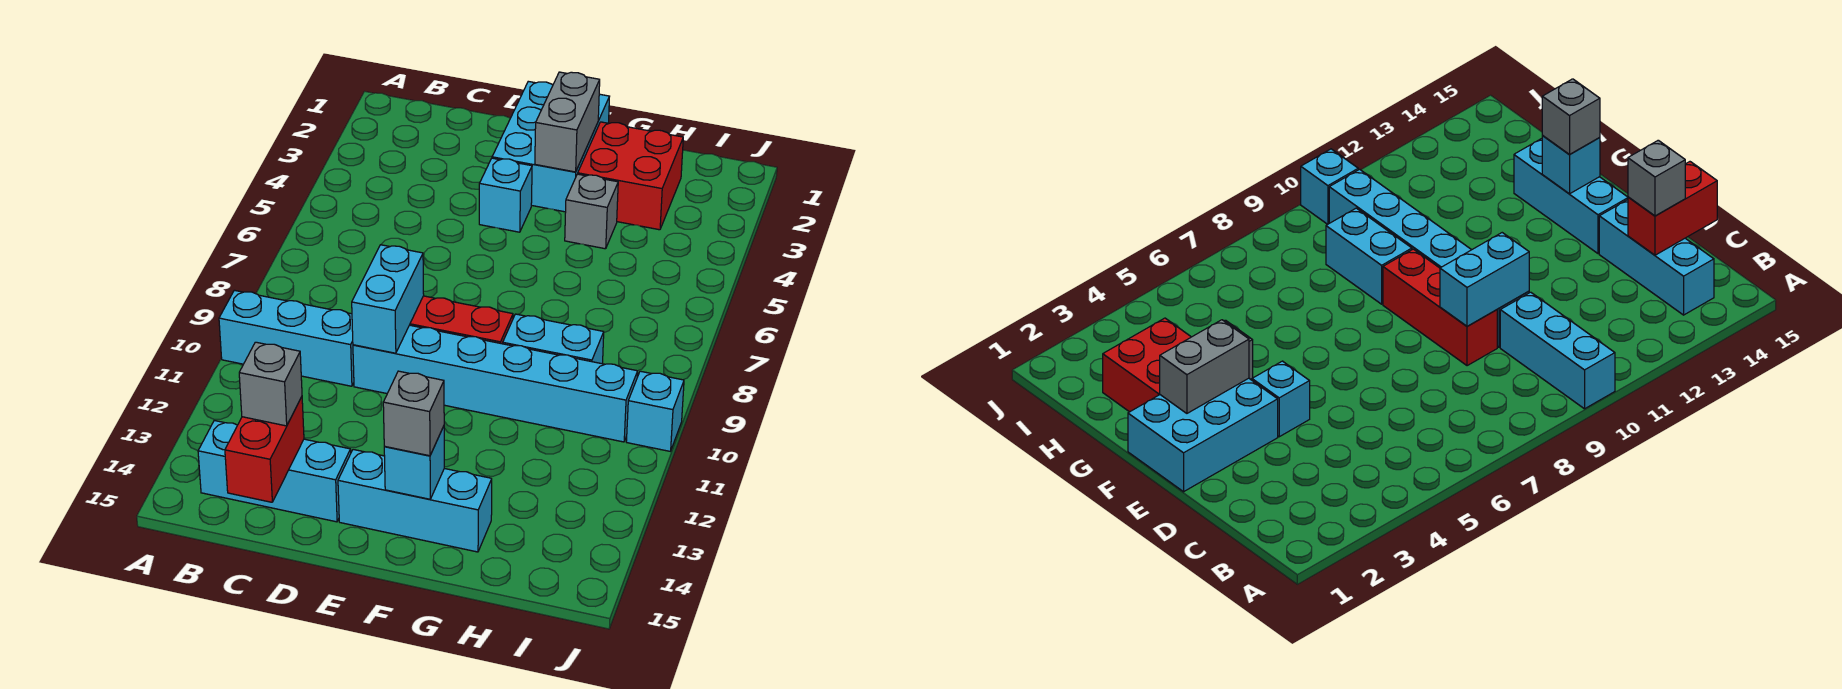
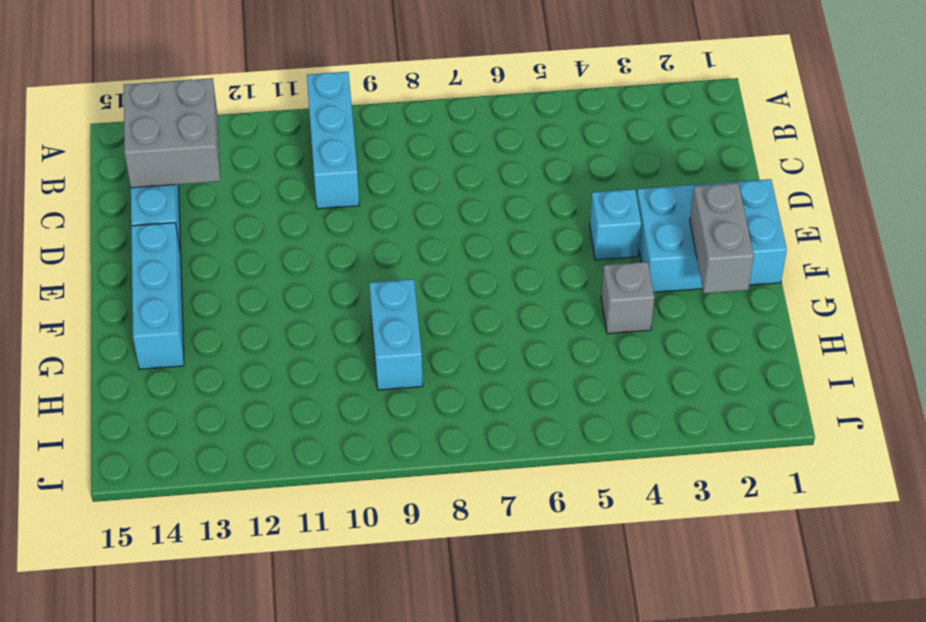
grey brick B13:C14 level 2 -> red brick C14:C15 level 2
grey brick F2:G2 level 2 -> grey brick F2:F3 level 2
none -> red brick D9:F9 level 1
none -> cyan brick D10:I10 level 1
none -> red brick G2:H3 level 1

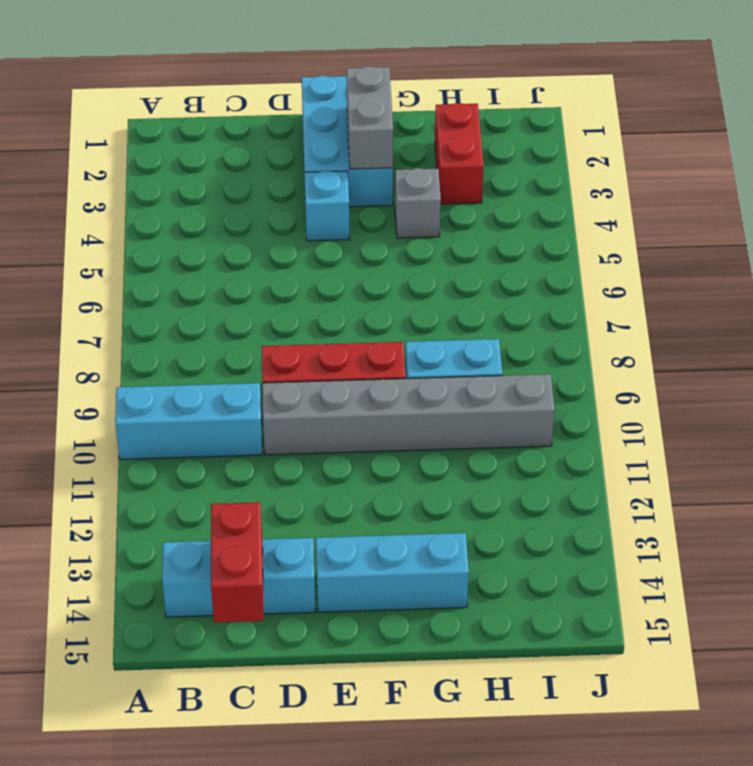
grey brick D10:I10 level 1 -> cyan brick D10:I10 level 1
red brick H2:H3 level 1 -> red brick G2:H3 level 1
none -> cyan brick J10 level 1
none -> cyan brick D9:D10 level 2
none -> cyan brick F14 level 2

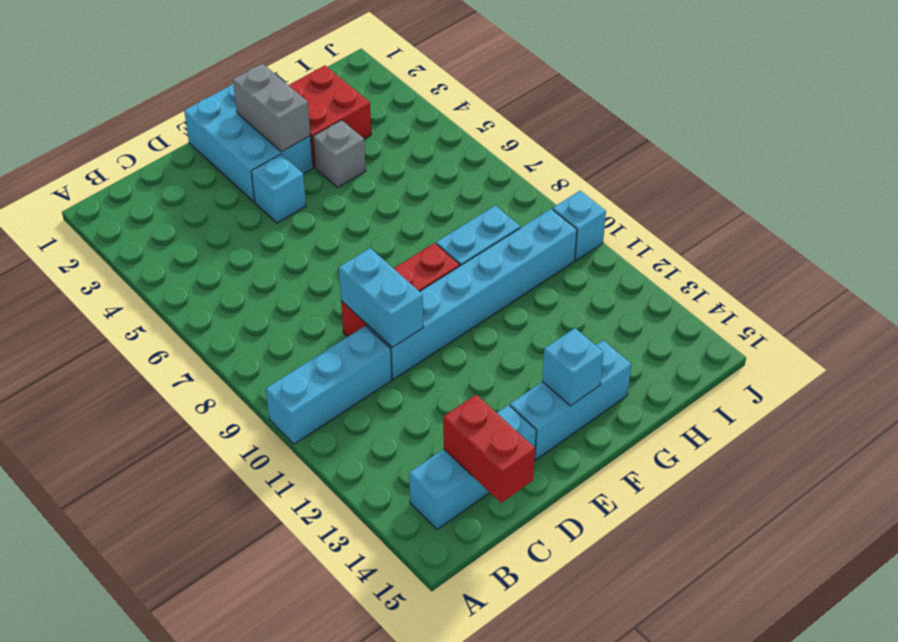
none -> grey brick C14 level 3
none -> grey brick F14 level 3

